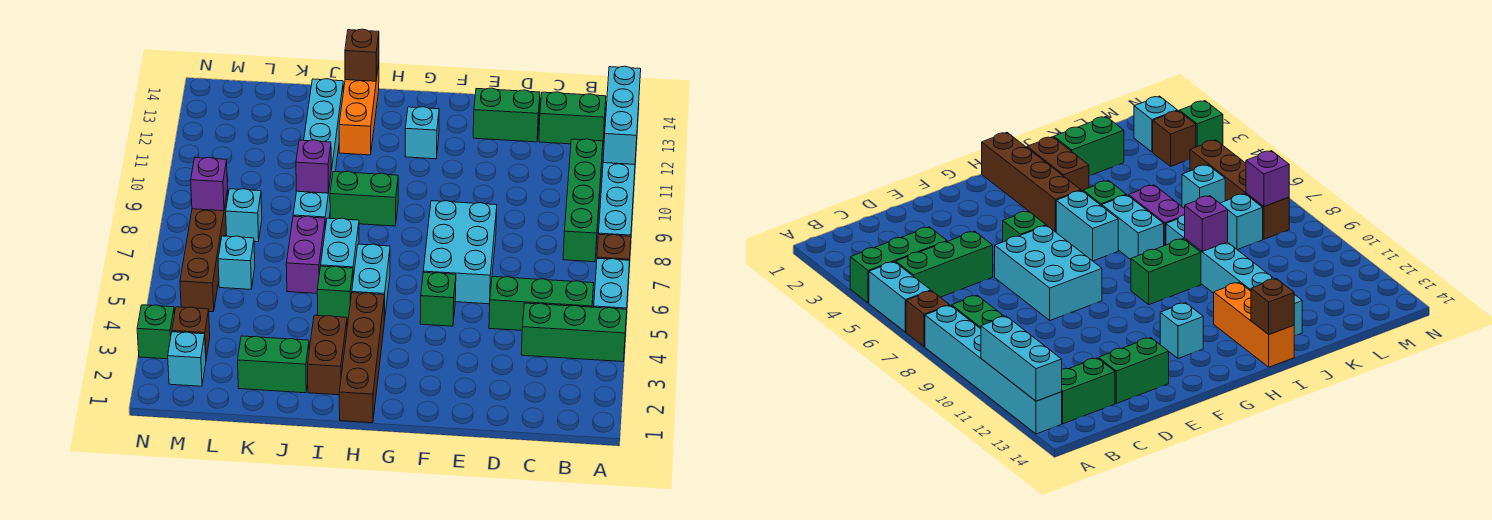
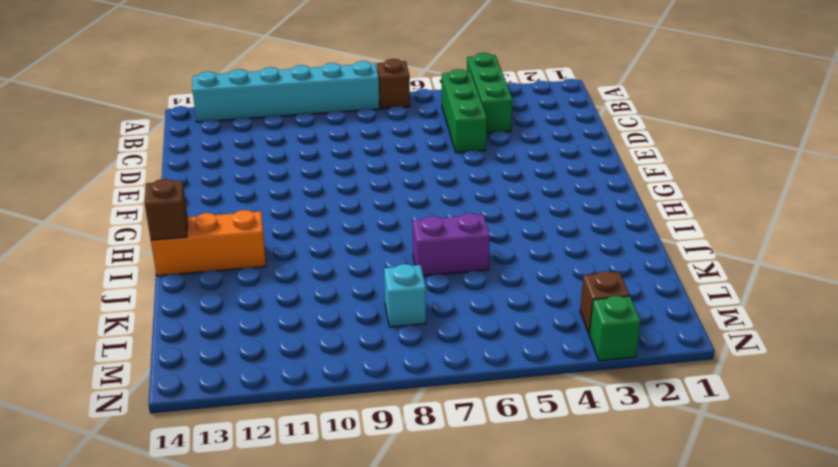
none -> cyan brick A5:A6 level 1
none -> green brick B8:B11 level 1
none -> green brick B13:C13 level 1
none -> green brick D13:E13 level 1

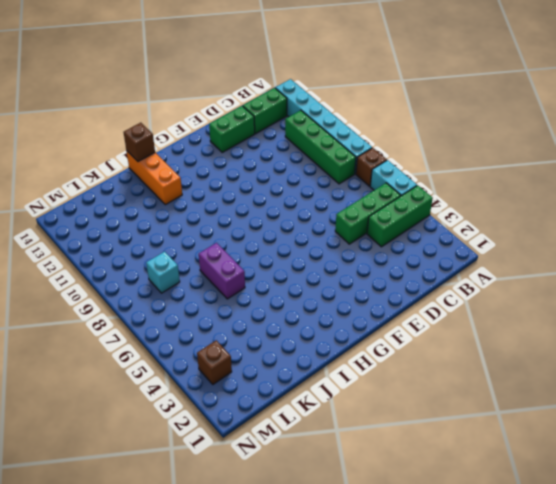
none -> cyan brick E6:F8 level 1
none -> green brick F5 level 1
none -> cyan brick G12 level 1
none -> brown brick H1:H4 level 1

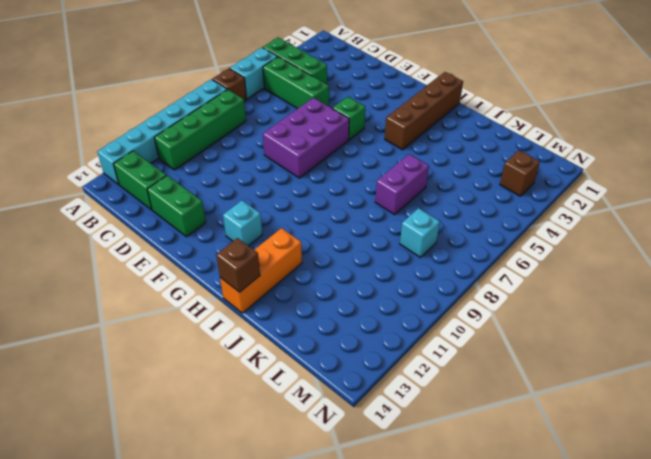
purple brick E6:F8 level 1 -> cyan brick E6:F8 level 1
none -> cyan brick H5:H6 level 1
none -> green brick H9:I9 level 1
none -> brown brick I2:I3 level 1
none -> green brick I5 level 1

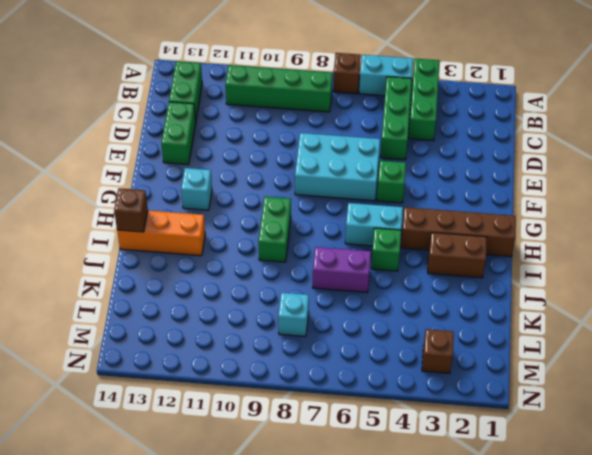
none -> cyan brick A8:A13 level 1
none -> cyan brick I6:I7 level 1
none -> green brick J2:K2 level 1
none -> cyan brick J8:J13 level 1

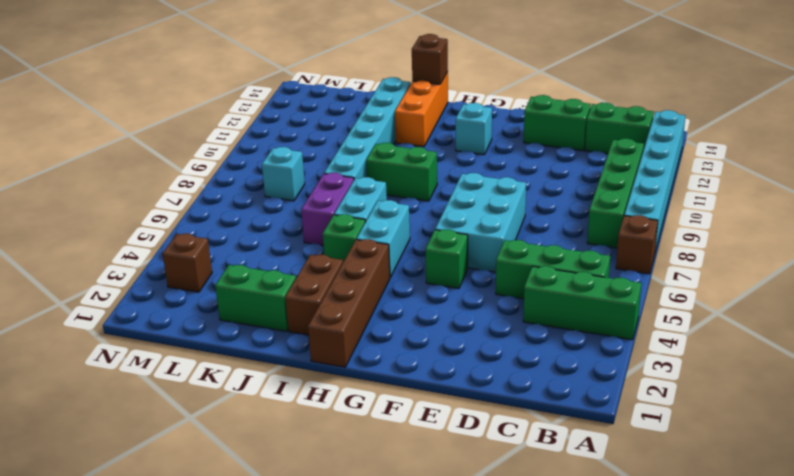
none -> cyan brick A5:A6 level 1
none -> cyan brick L6 level 1
none -> cyan brick M2 level 1
none -> brown brick M5:M8 level 1

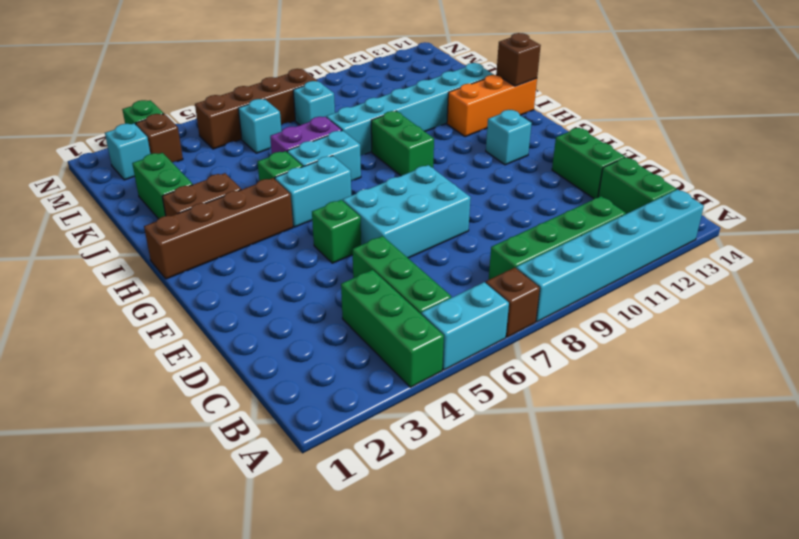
none -> cyan brick A11:A13 level 2
none -> purple brick J9 level 2
none -> purple brick M8 level 2

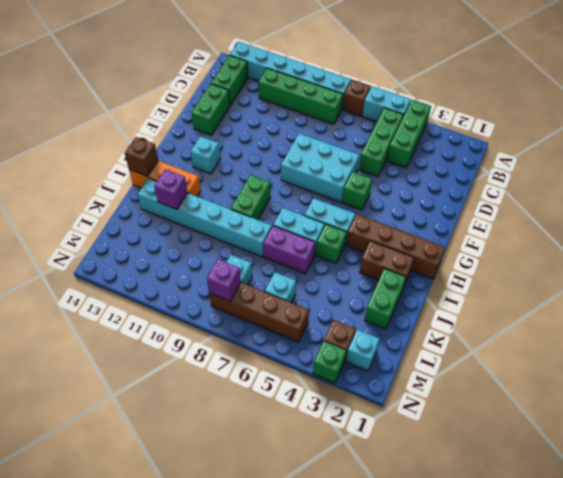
purple brick J12 level 2 -> purple brick J9 level 2
none -> cyan brick A11:A13 level 2

